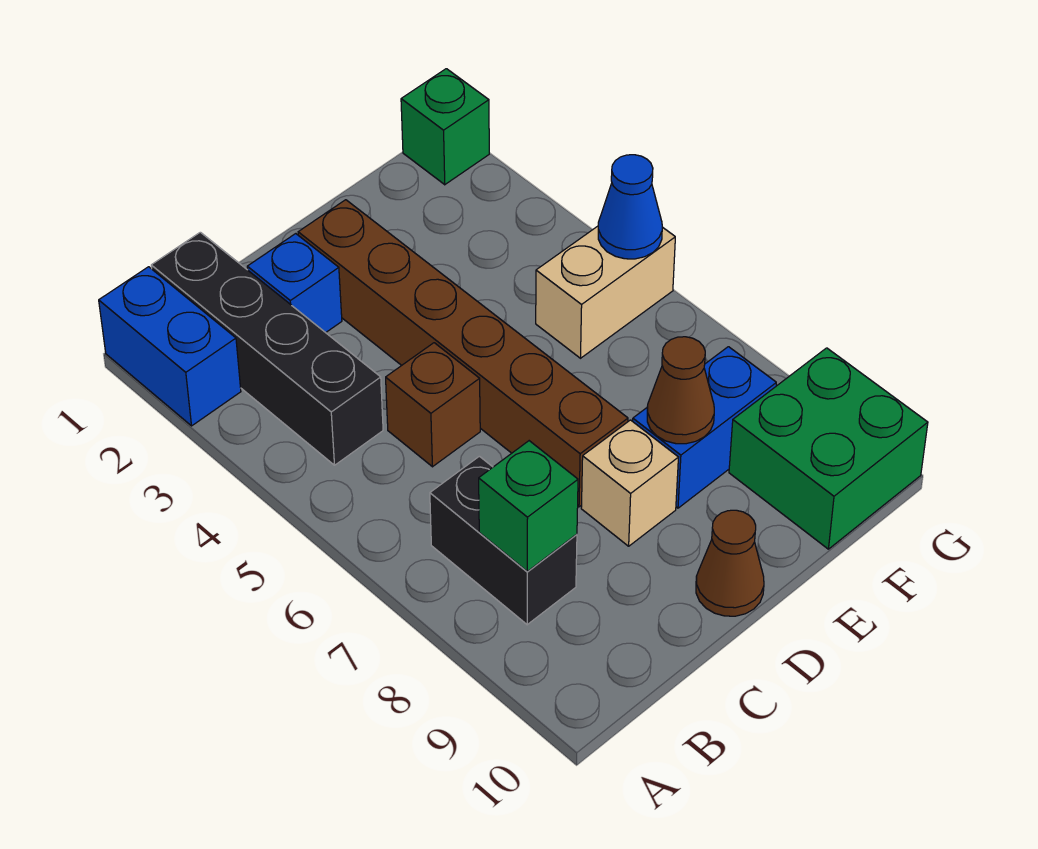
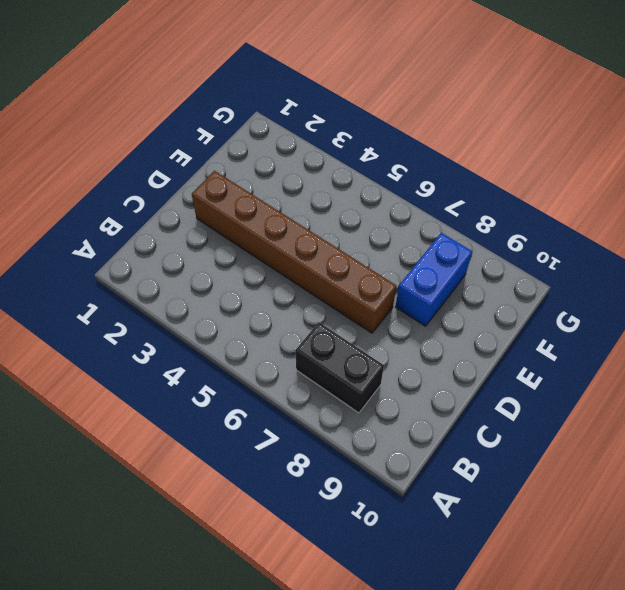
none -> blue brick A1:A2 level 1
none -> black brick B1:B4 level 1
none -> blue brick C2 level 1

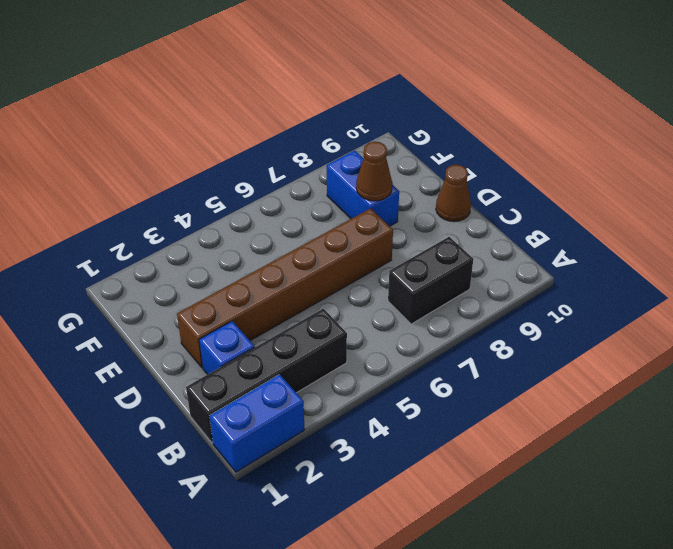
none -> brown brick C5 level 1
none -> tan brick D8 level 1
none -> tan brick F5:G5 level 1

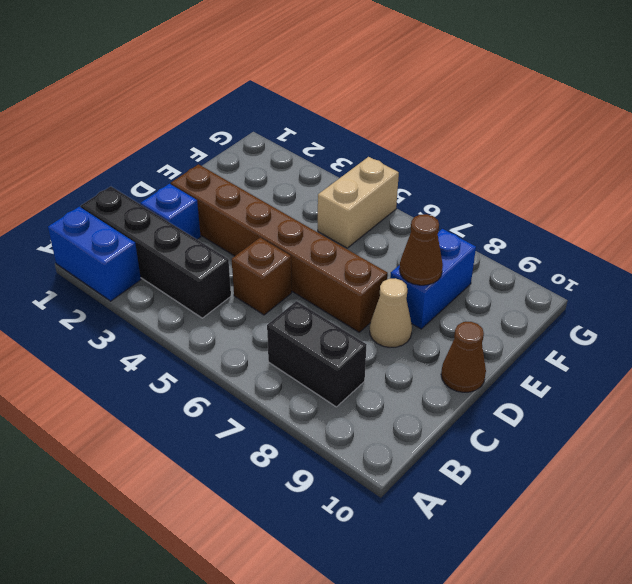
tan cone D8 level 1 -> tan brick D8 level 1
none -> green brick F9:G10 level 1
none -> green brick G1 level 1
none -> green brick B8 level 2

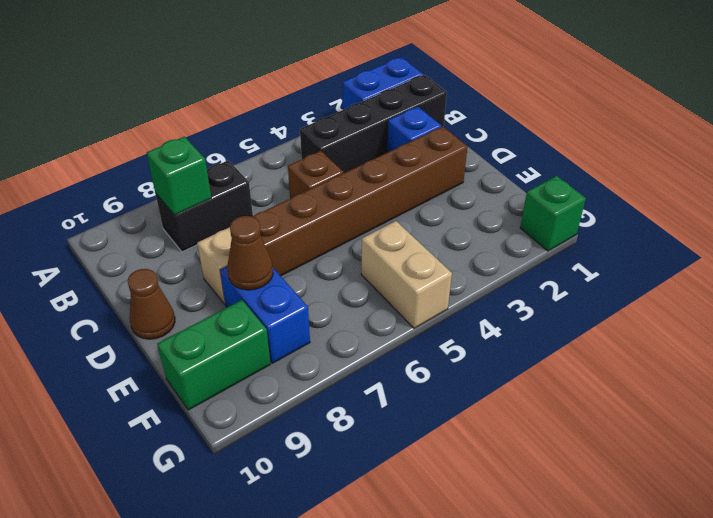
green brick F9:F10 level 1 -> green brick F9:G10 level 1
none -> blue cone G5 level 2

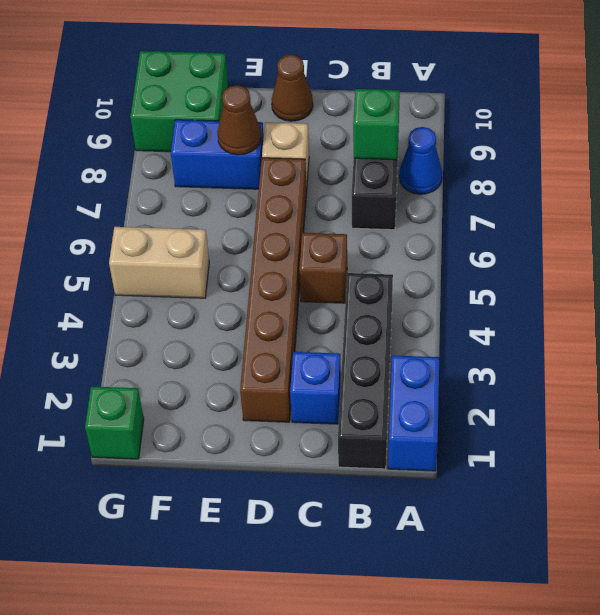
blue cone A8 level 1 -> blue cone G5 level 2

